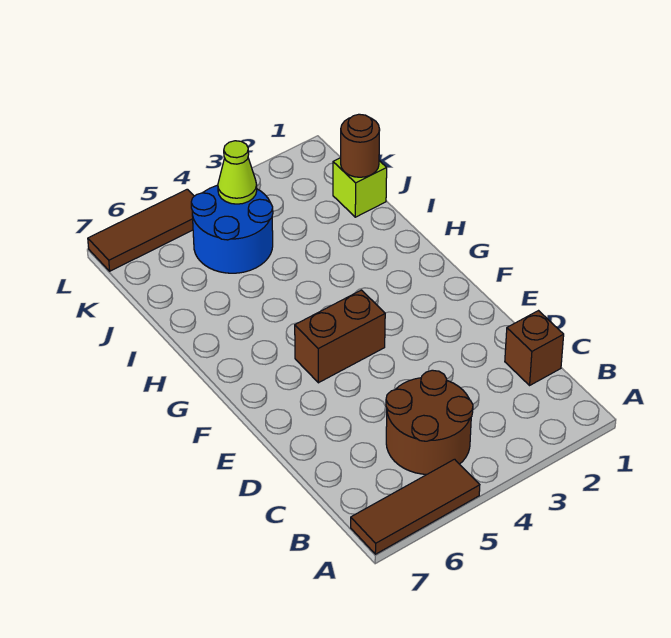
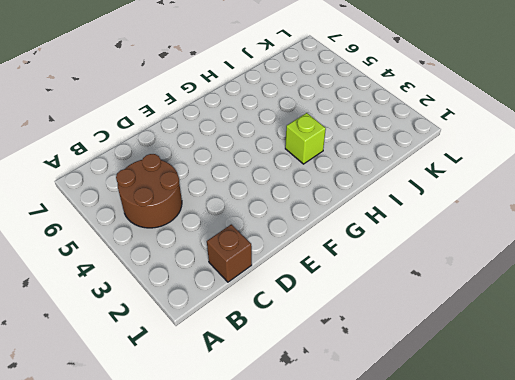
lime brick H3 level 1 -> lime brick J1 level 1
none -> brown tile A5:A7 level 1
none -> brown brick F4:F5 level 1

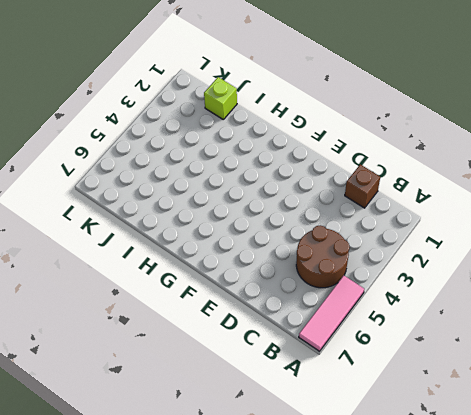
pink tile A5:A7 level 1 -> brown tile A5:A7 level 1
none -> brown brick F4:F5 level 1
none -> blue round brick J4:K5 level 1

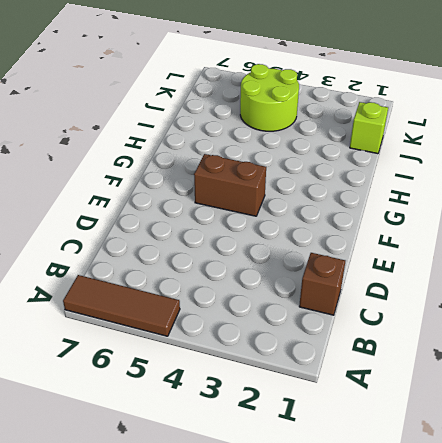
lime round brick J4:K5 level 1 -> blue round brick J4:K5 level 1
none -> brown round brick B4:C5 level 1
none -> brown tile L5:L7 level 1

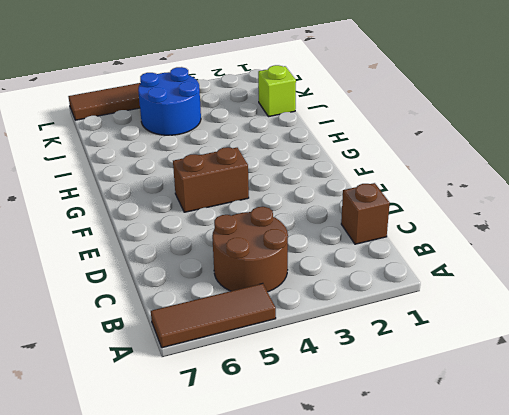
none -> brown round brick J1 level 2
none -> lime cone K4 level 2

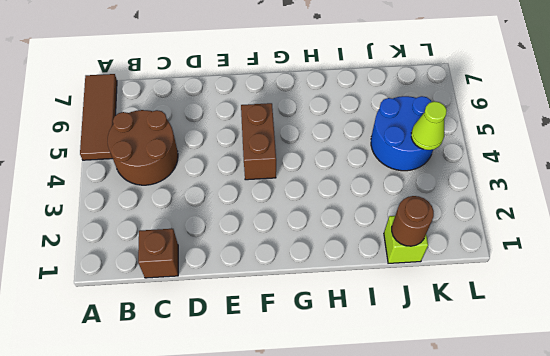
none -> brown tile L5:L7 level 1

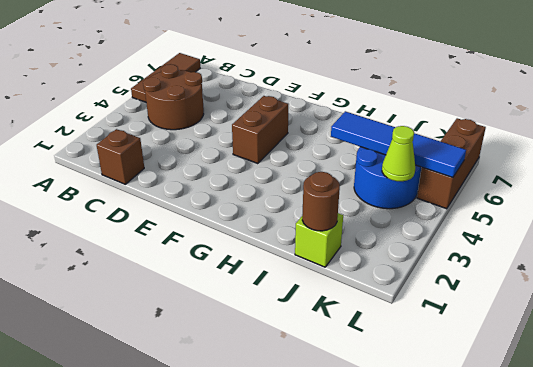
blue tile I5:L5 level 2 -> none
brown brick L5:L7 level 1 -> brown tile L5:L7 level 1

